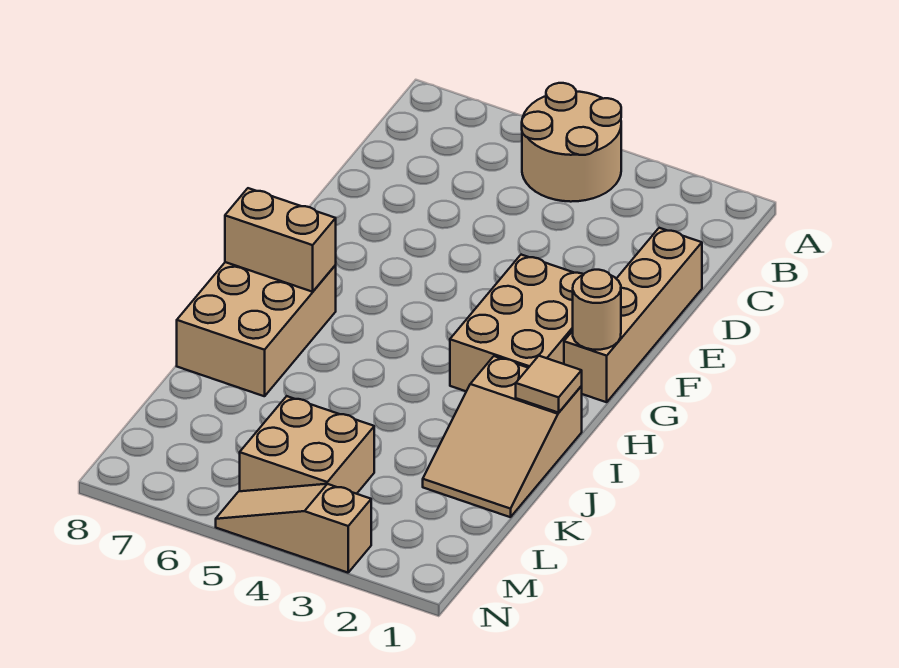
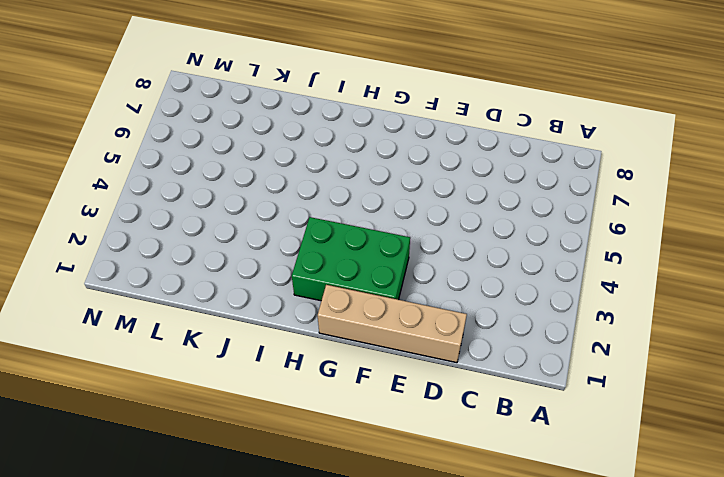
green brick F2:H3 level 1 -> tan brick F2:H3 level 1
none -> tan round brick A4:B5 level 1
none -> tan brick H7:J8 level 1

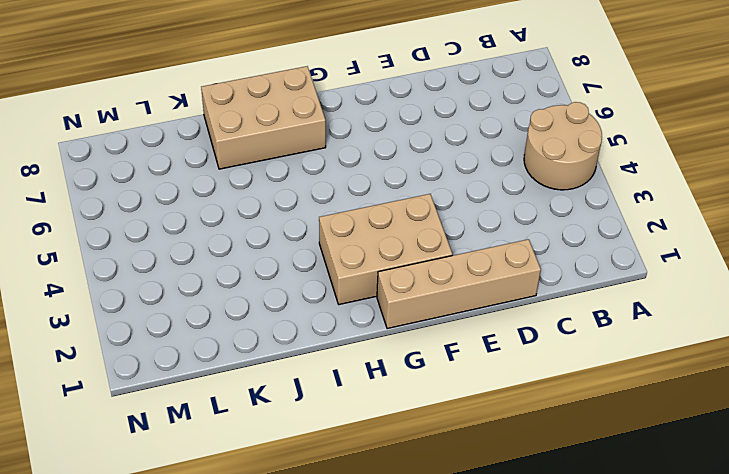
none -> tan slope I1:K2 level 1 top I
none -> tan brick L4:M5 level 1

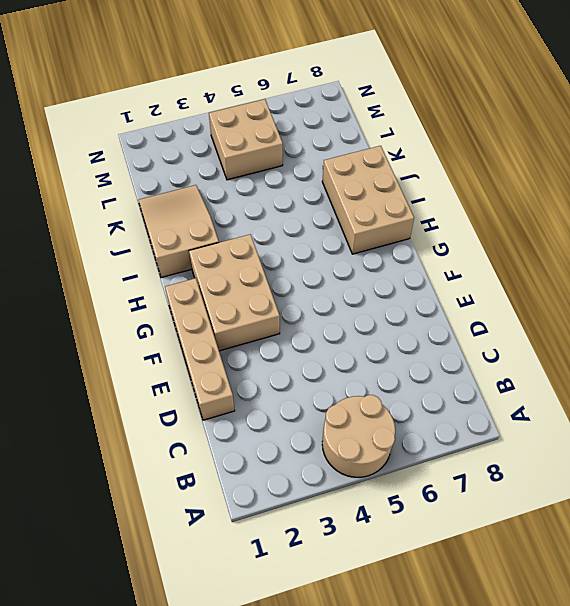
none -> tan slope N3:N5 level 1 top 3
none -> tan round brick G1 level 2

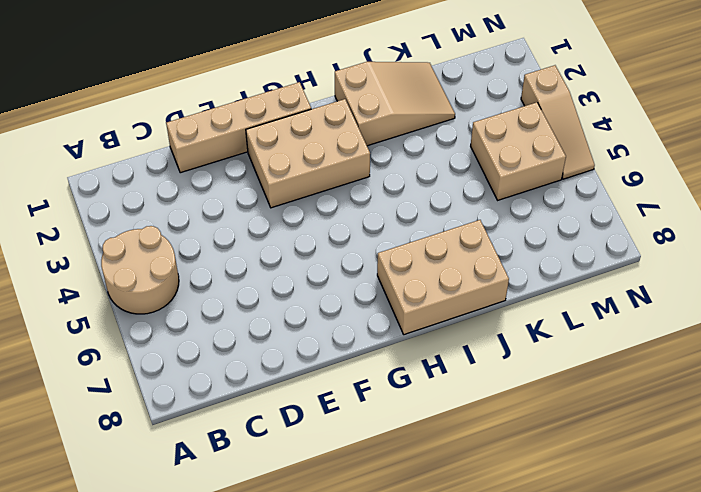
none -> tan round brick G1 level 2
none -> tan brick H7:H8 level 2

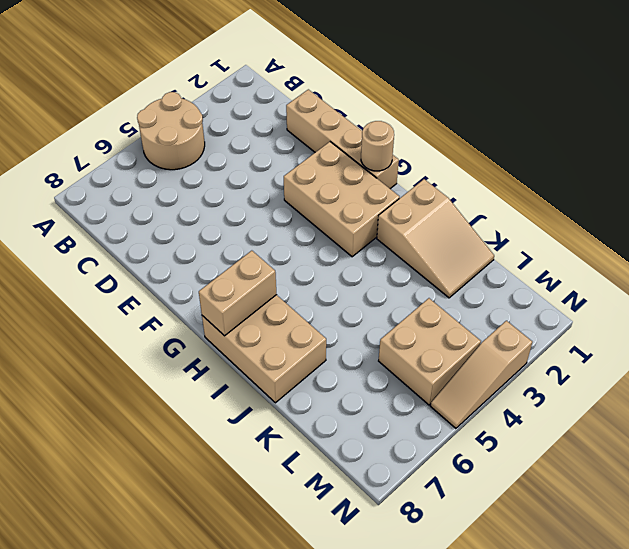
none -> tan tile I1 level 2

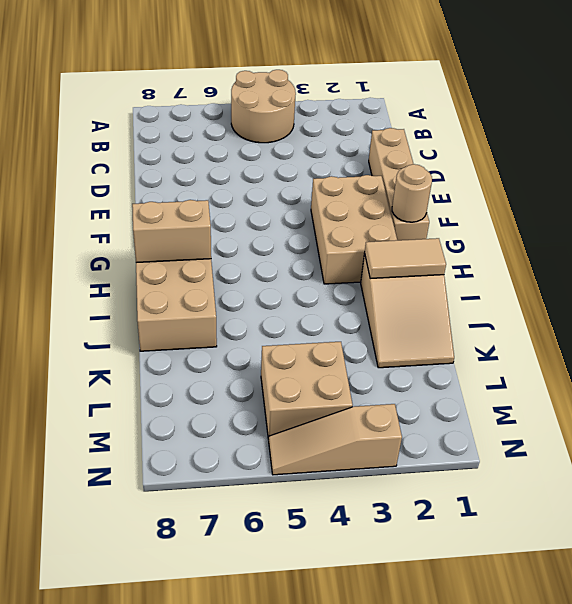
tan tile I1:I2 level 2 -> tan tile I1 level 2

